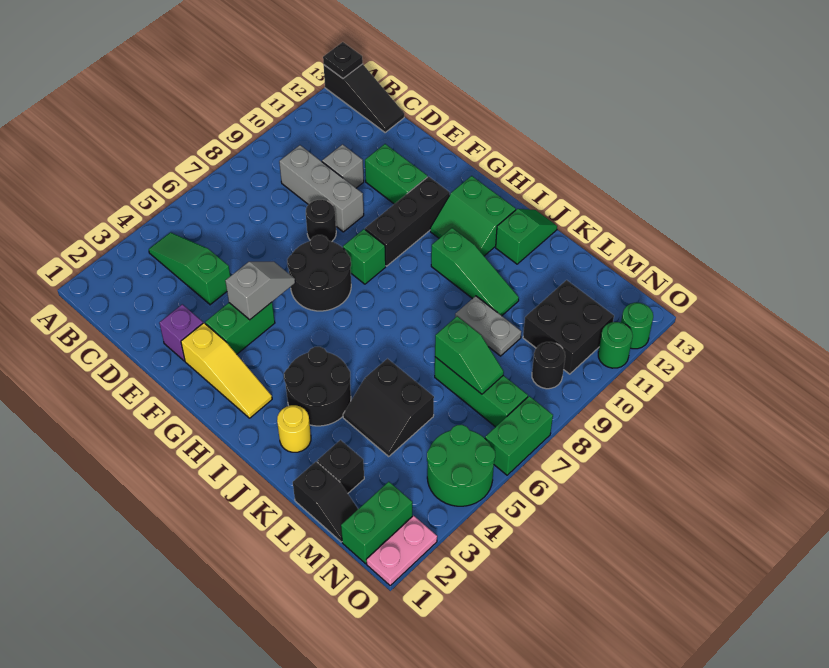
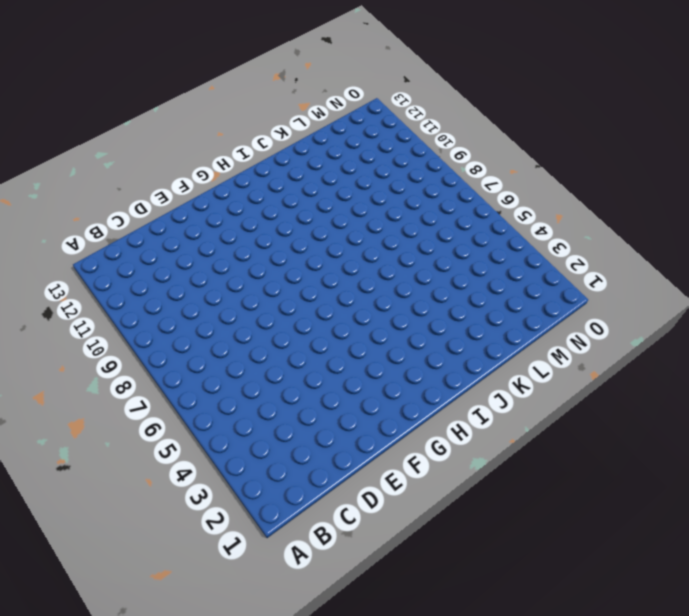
none -> black slope A13:C13 level 1 top A
none -> green slope B4:D4 level 1 top D
none -> grey brick C9:E9 level 1
none -> grey brick D10 level 1

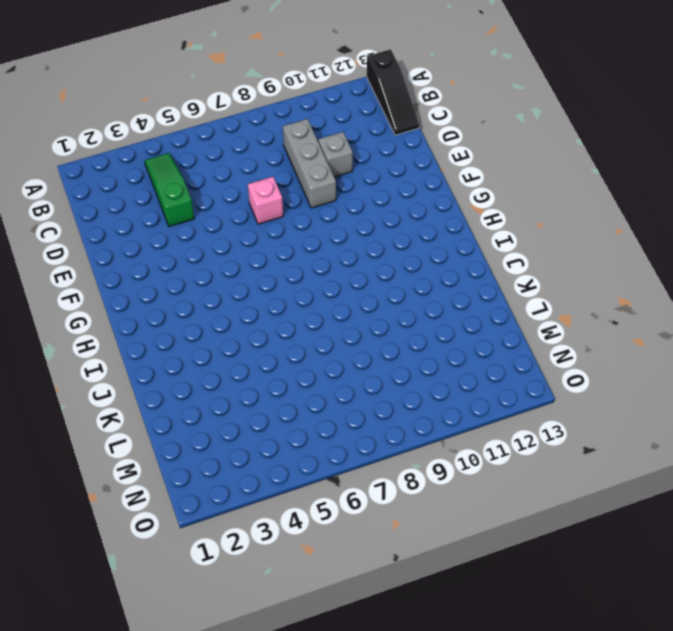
pink brick E7 level 1 -> none
none -> purple brick E2 level 1
none -> black round brick E8 level 1
none -> green brick E11:F11 level 1
none -> yellow slope F2:H2 level 1 top F

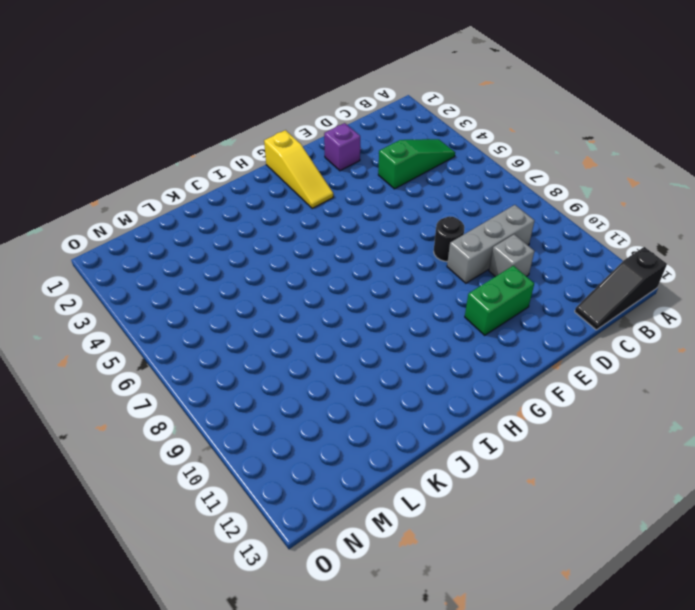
yellow slope G1:G3 level 1 top 1 -> yellow slope F2:H2 level 1 top F
none -> green brick F3:F4 level 1
none -> black round brick F6:G7 level 1
none -> green brick G8 level 1
none -> black brick G9:G11 level 1

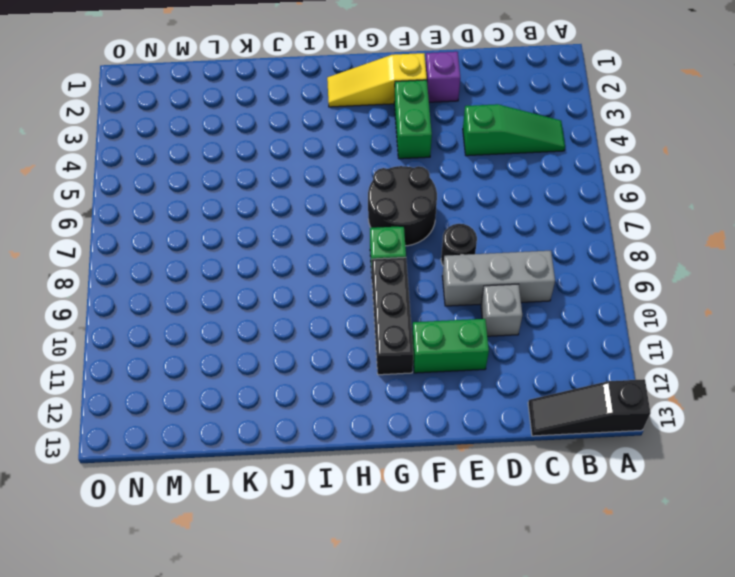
none -> green slope H11:I12 level 1 top 12
none -> black round brick I3:J4 level 1
none -> green slope I10:K10 level 1 top I
none -> yellow round brick J2 level 1

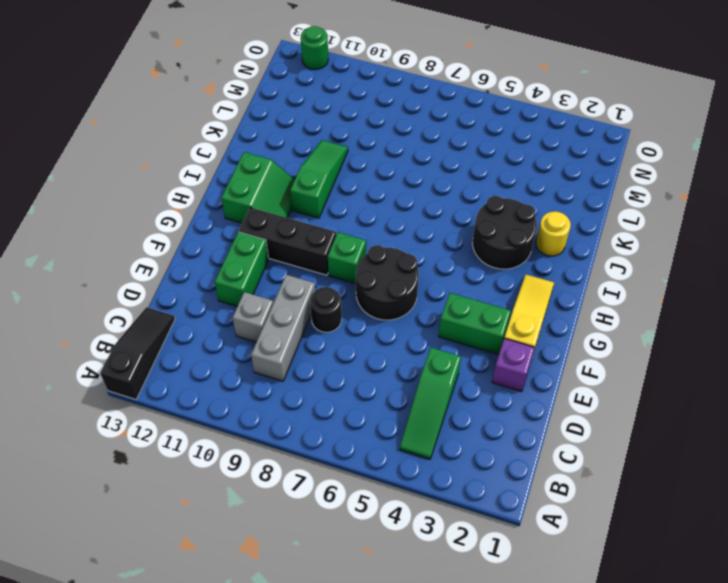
none -> green slope J12:J13 level 1 top 12
none -> black slope K4:L5 level 1 top 5
none -> grey plate K9:L9 level 1
none -> black slope L1:M1 level 1 top L

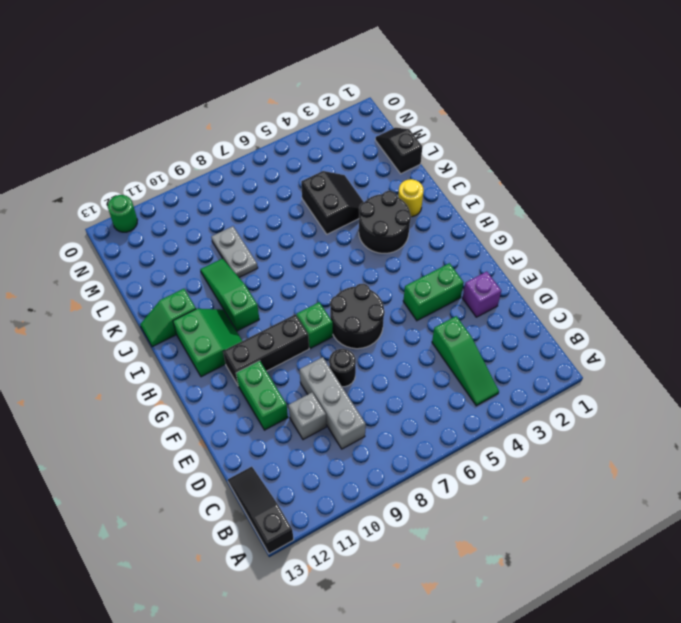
none -> yellow slope F2:H2 level 1 top F
none -> black brick L2 level 1
none -> green brick L7:N7 level 1
none -> black brick M10:N11 level 1

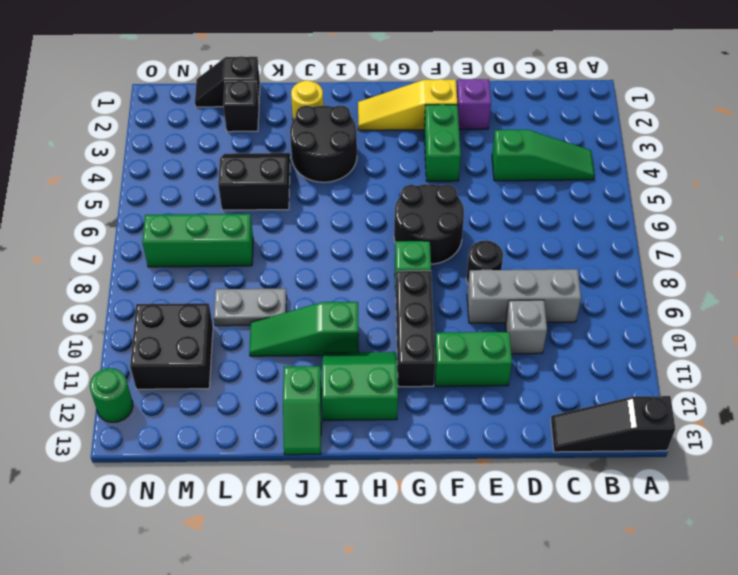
none -> green brick N1:N2 level 1
none -> green round brick N4:O5 level 1
none -> black round brick N9 level 1
none -> pink plate O1:O2 level 1

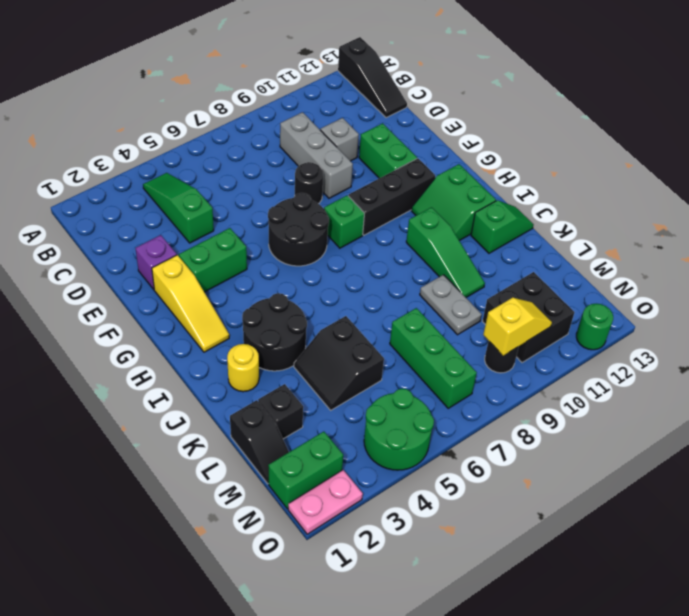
yellow slope N9:N10 level 2 top 9 -> none
none -> green brick O6:O7 level 1
none -> green round brick O11 level 1
none -> black plate A13 level 2
none -> grey slope F4:F5 level 2 top 4

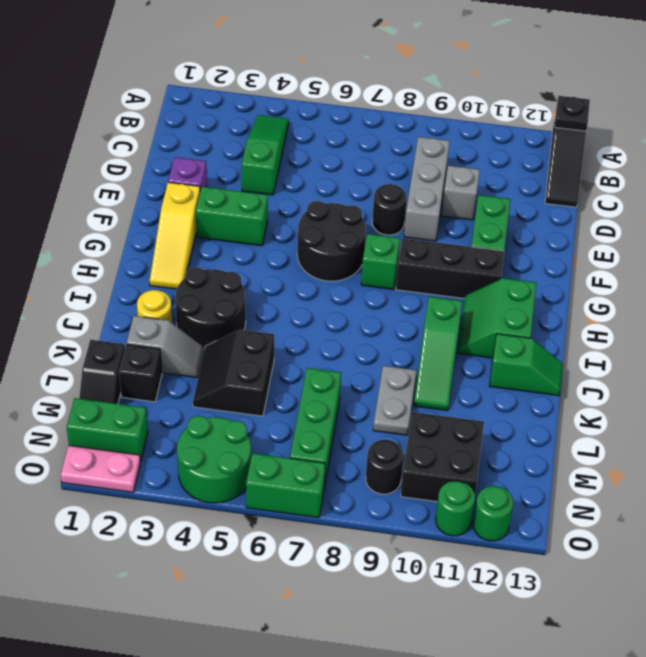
grey slope K2:K3 level 1 top 2 -> grey slope F4:F5 level 2 top 4
none -> green slope L7:M7 level 2 top L

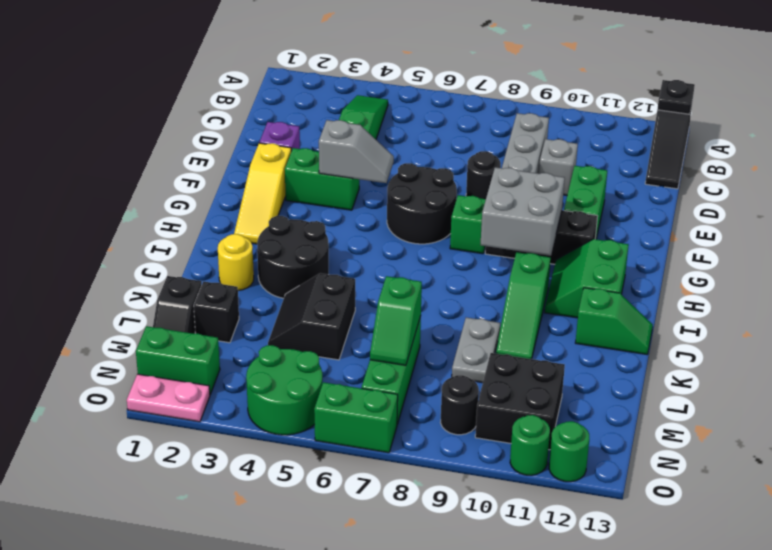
grey brick G9:H10 level 2 -> none

